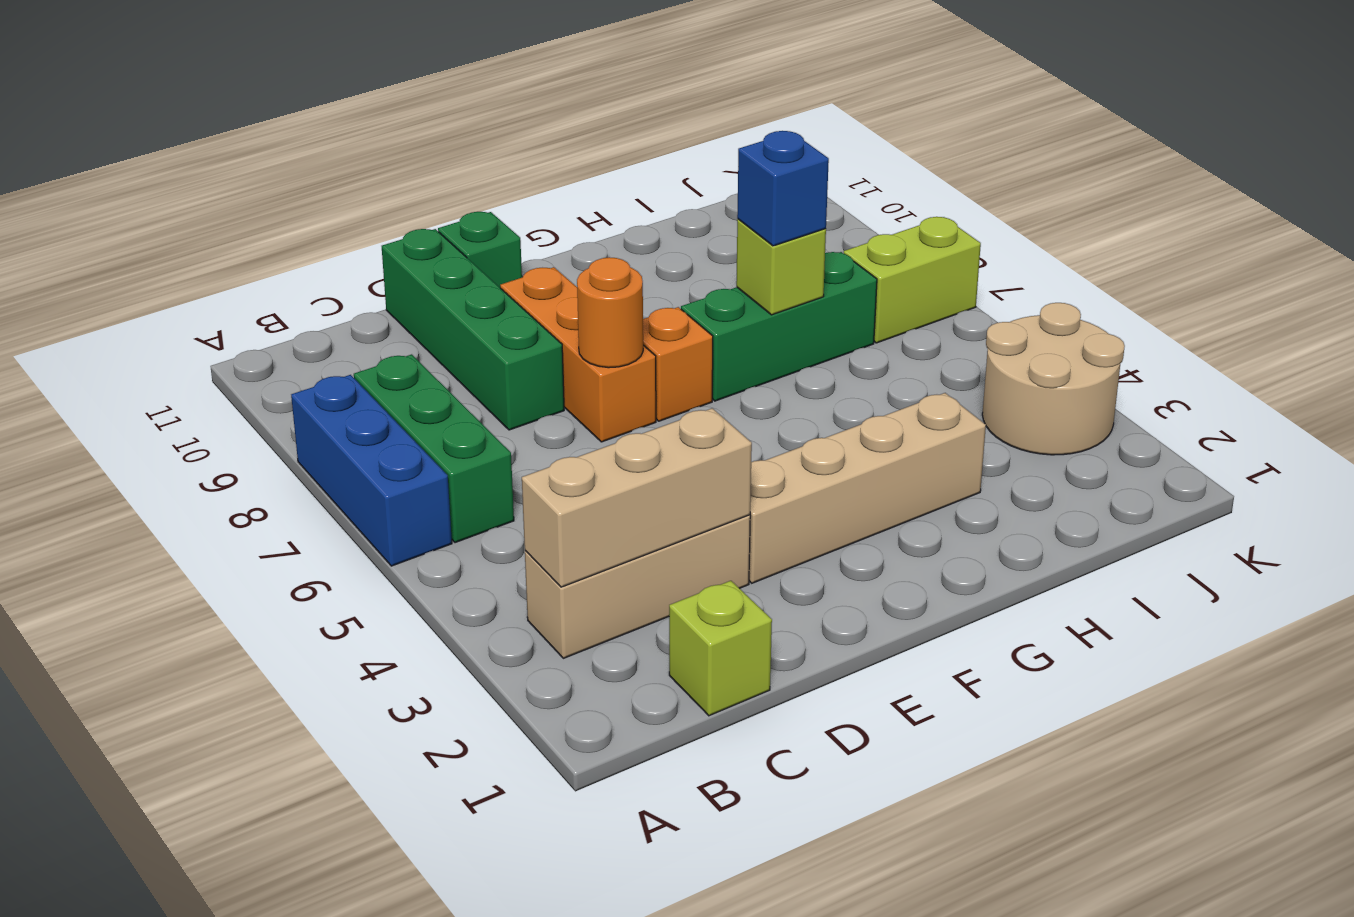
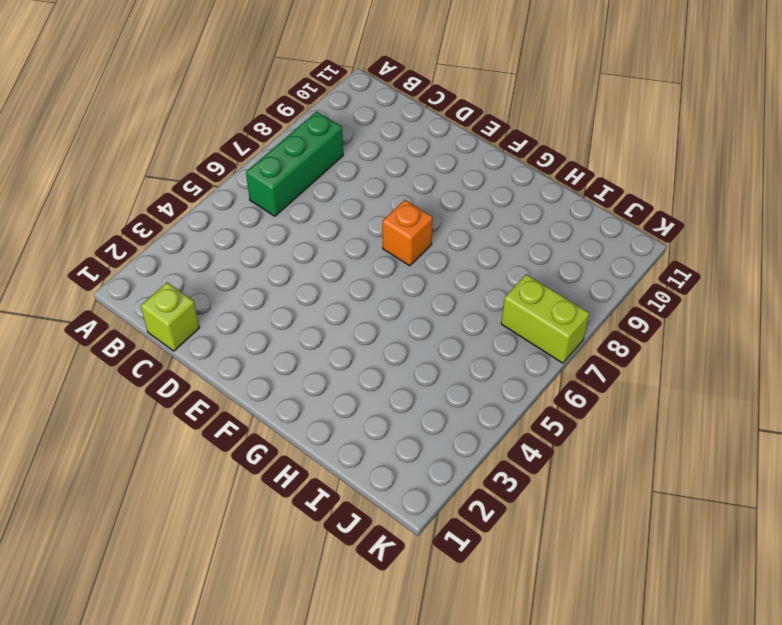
none -> blue brick A6:A8 level 1
none -> tan brick B3:D3 level 1
none -> green brick D8:D11 level 1

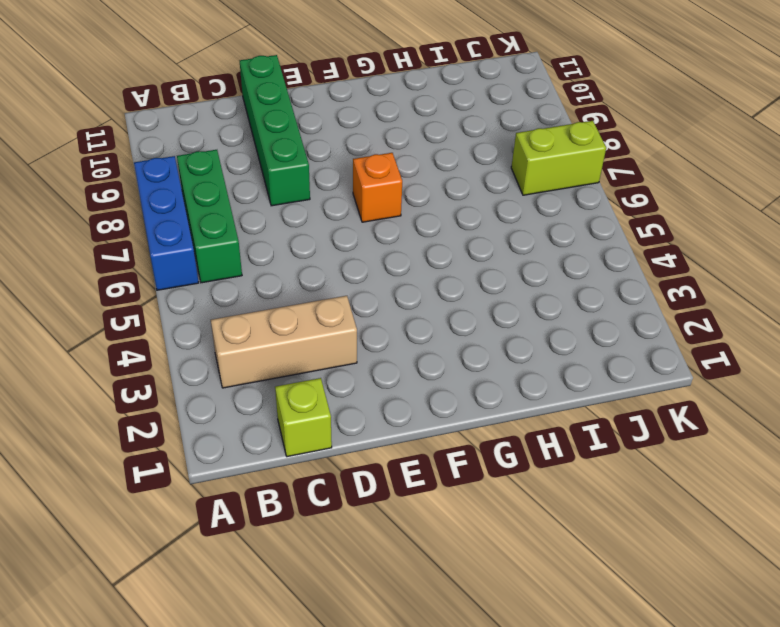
none -> tan brick E3:H3 level 1
none -> orange brick E7:E9 level 1
none -> green brick E11 level 1

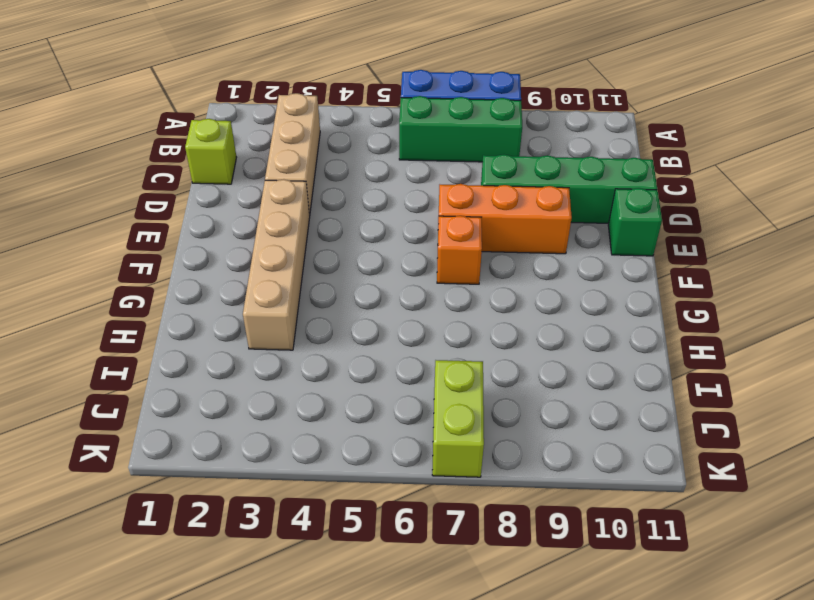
none -> green brick G7:I7 level 1
none -> tan round brick J3:K4 level 1
none -> tan brick B3:D3 level 2

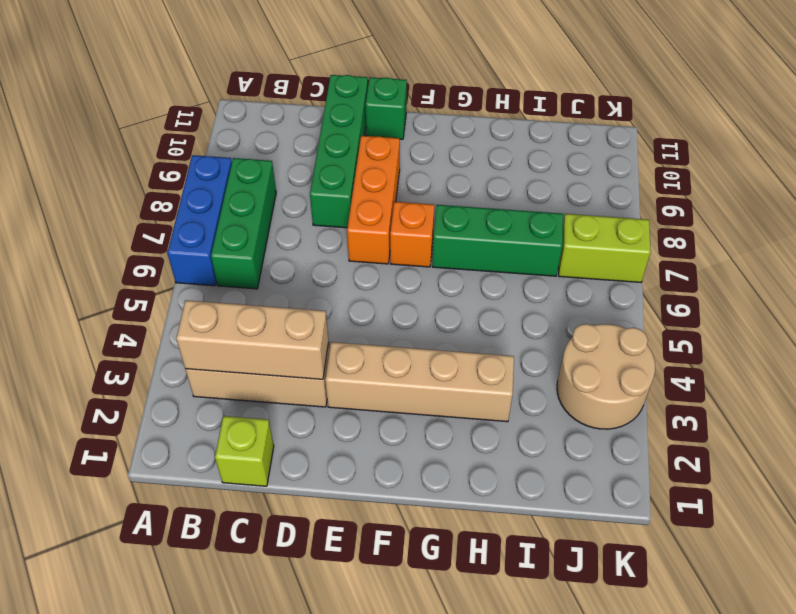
none -> orange round brick E7 level 2
none -> lime brick H7 level 2
none -> blue brick H7 level 3

